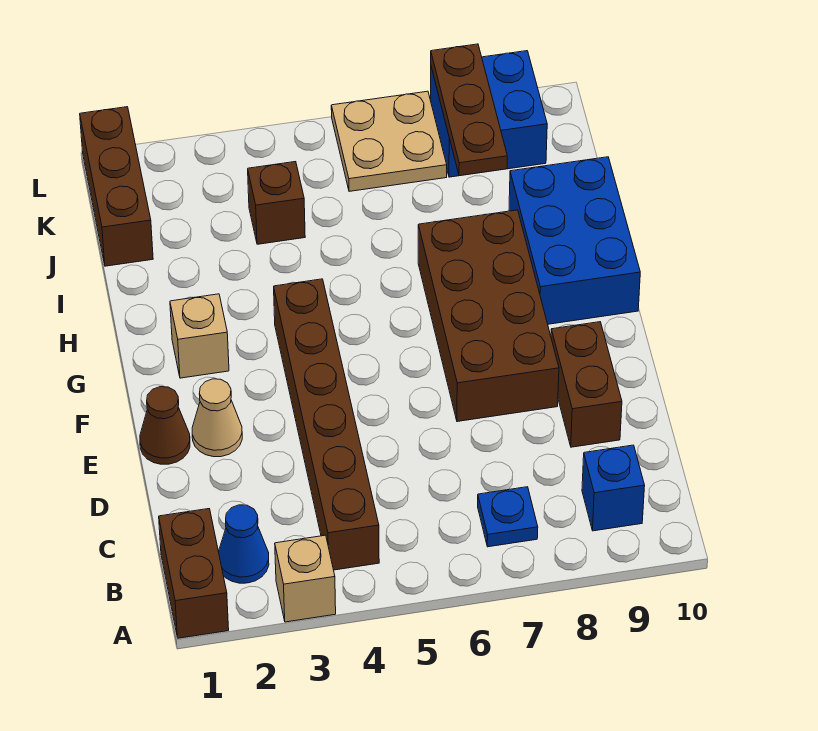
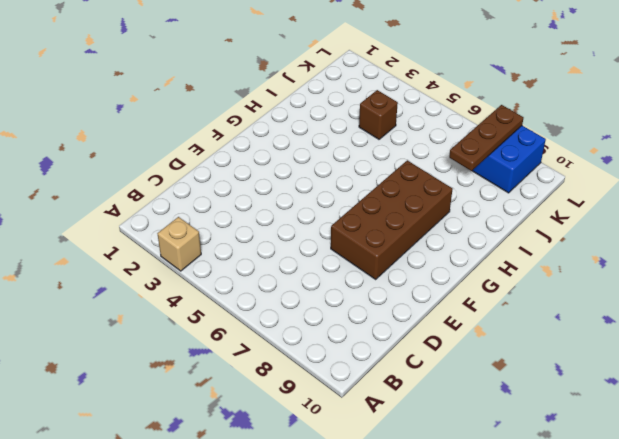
none -> brown brick A1:B1 level 1
none -> blue cone B2 level 1
none -> brown brick B4:G4 level 1

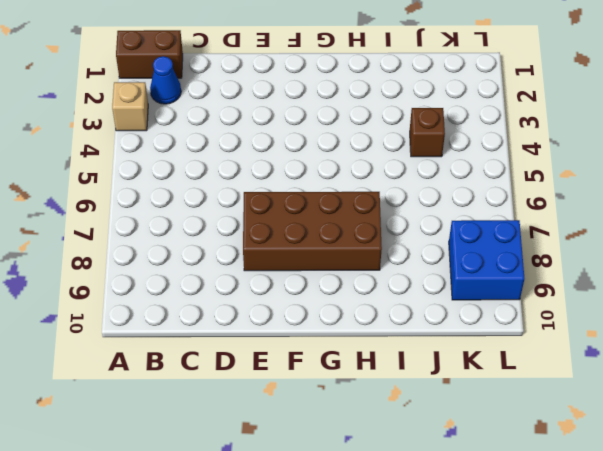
none -> brown brick B4:G4 level 1
none -> blue plate B7 level 1
none -> blue brick B9 level 1

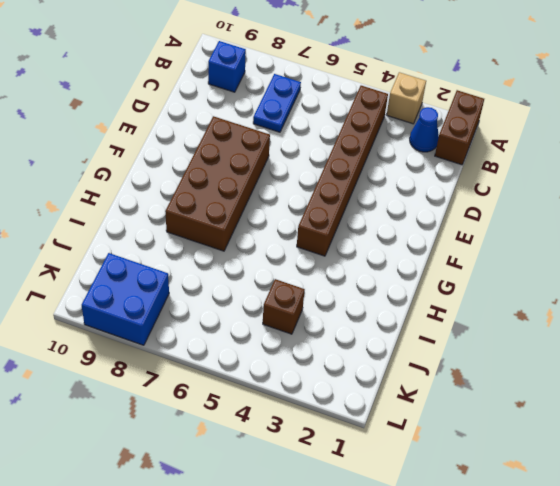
blue plate B7:C7 level 1 -> blue plate B7 level 1
none -> brown brick D9:E9 level 1
none -> brown cone E1 level 1
none -> tan cone E2 level 1

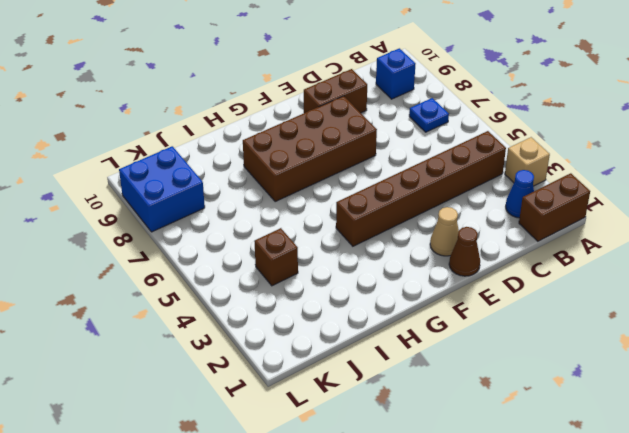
none -> tan brick G2 level 1
none -> blue brick G9:I10 level 1
none -> brown brick J1:L1 level 1

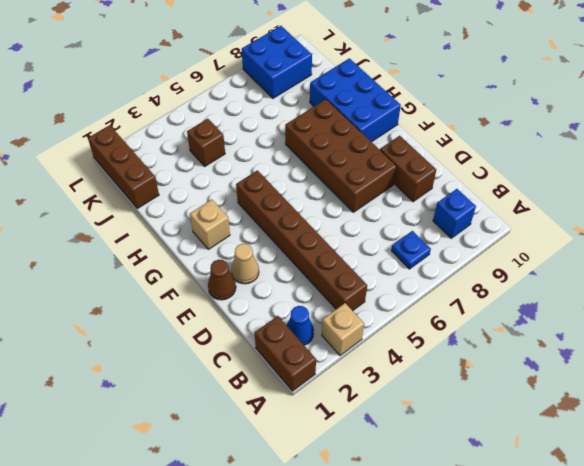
none -> tan plate K6:L7 level 1
none -> brown plate J8:L8 level 2

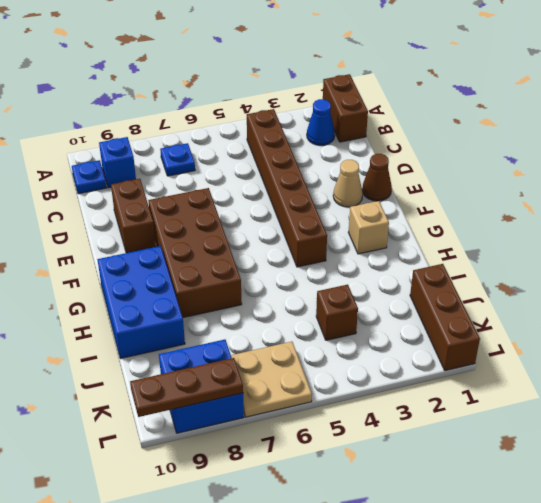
blue plate B10 level 1 -> none
brown plate L8:L10 level 2 -> brown plate J8:L8 level 2
none -> tan brick A3 level 1

